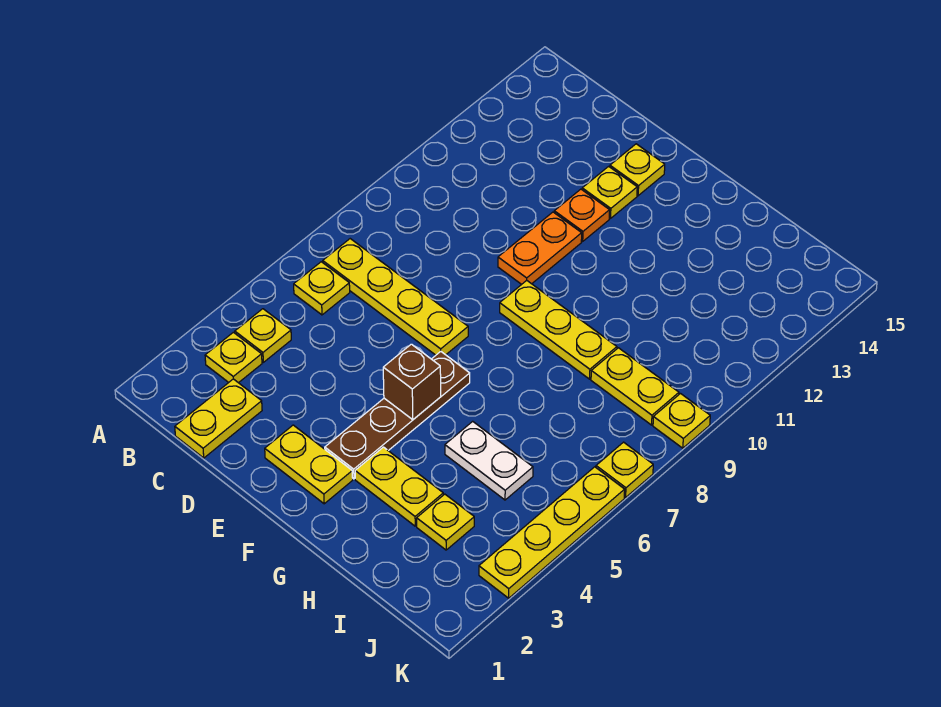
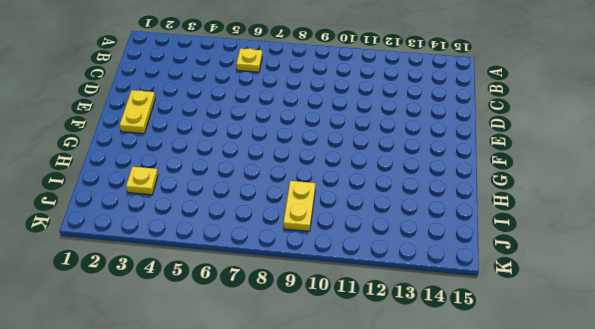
none -> yellow plate B3 level 1
none -> yellow plate B4 level 1
none -> yellow plate B7:E7 level 1

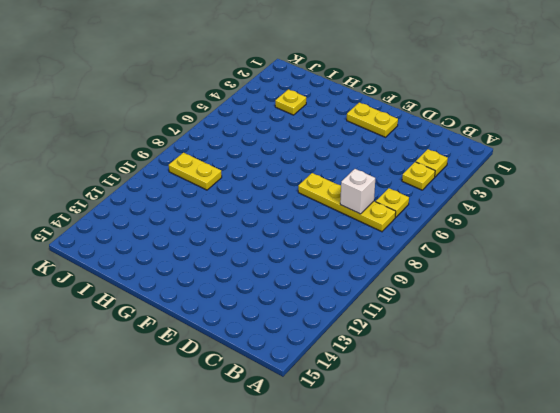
white brick C7 level 2 -> none
none -> yellow plate C1:C2 level 1
none -> orange plate E10:E11 level 1
none -> orange plate E12 level 1

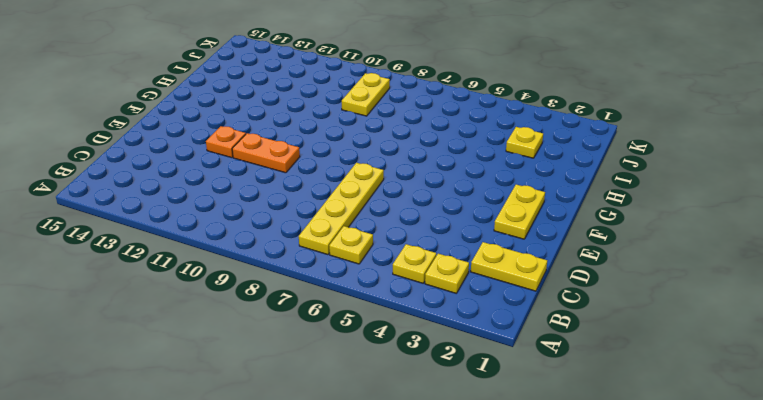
none -> yellow plate E13 level 1
none -> yellow plate E14 level 1
none -> brown plate F3:F6 level 1

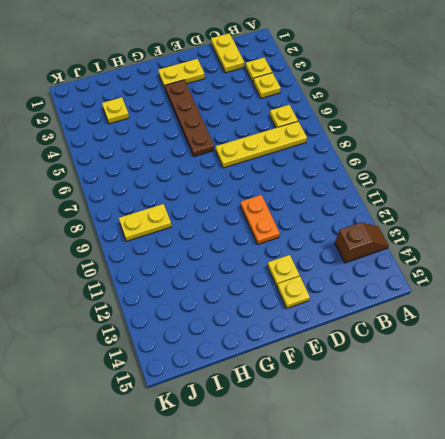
brown slope A13:B13 level 1 top B -> none
none -> orange plate E12 level 1
none -> yellow plate F9:H9 level 1
none -> yellow plate G3:H3 level 1

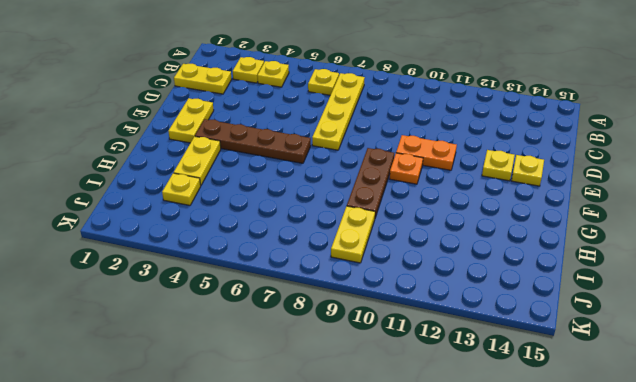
brown plate F9:H9 level 1 -> yellow plate F9:H9 level 1
orange plate F10 level 1 -> orange plate E12 level 1
none -> white plate H5:I5 level 1
none -> yellow plate K3:K6 level 1
none -> yellow plate K7 level 1

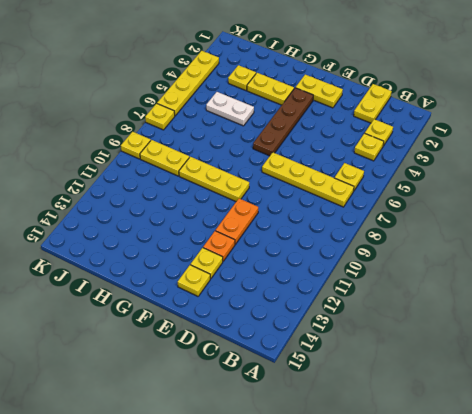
none -> brown brick F5 level 2

